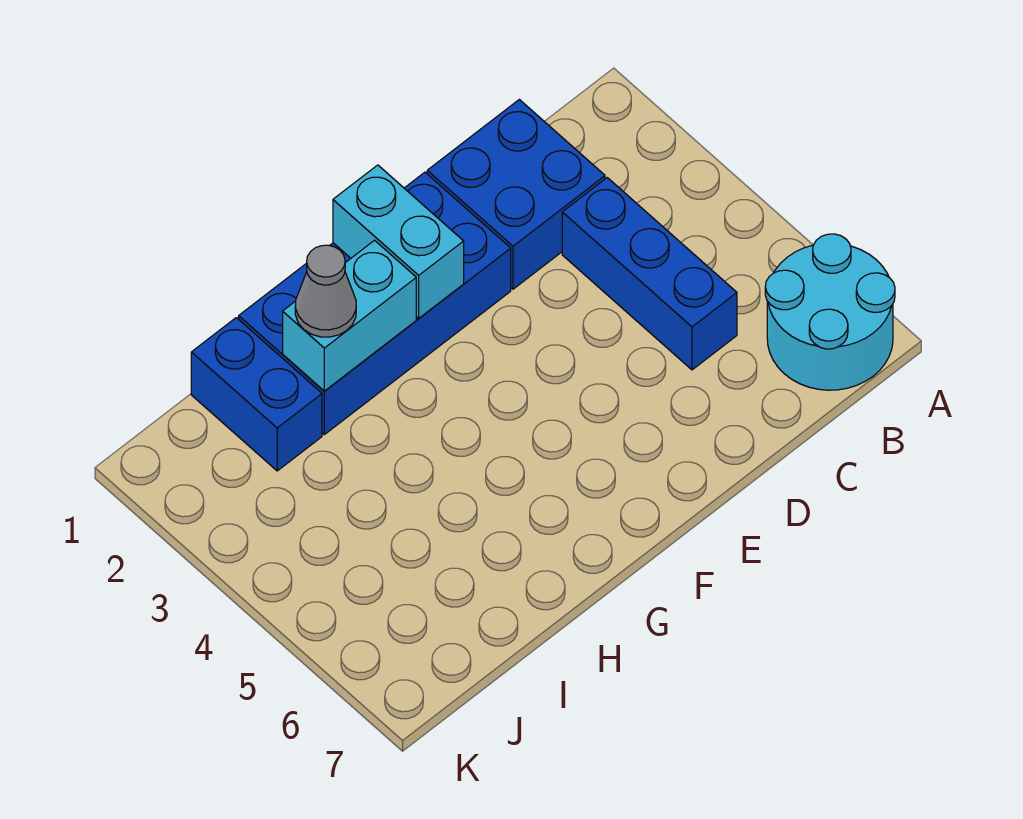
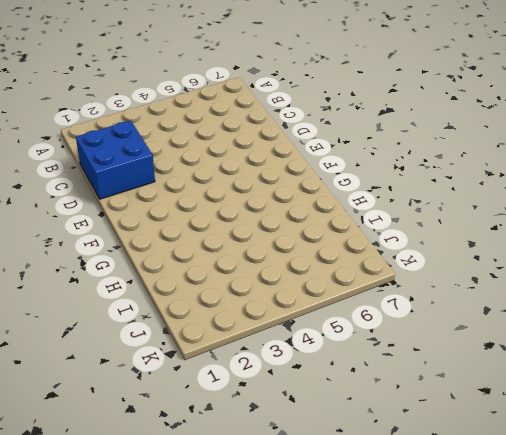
none -> cyan round brick A6:B7 level 1
none -> blue brick C3:C5 level 1

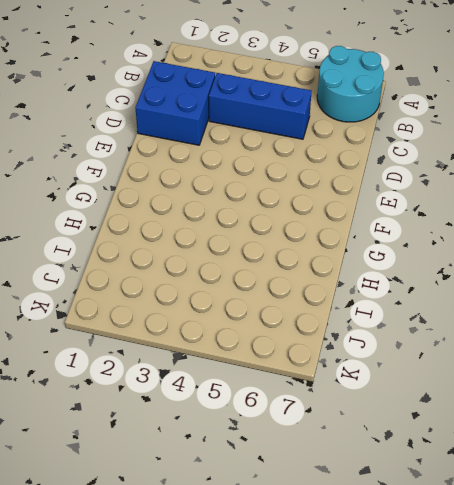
none -> blue brick E1:H2 level 1
none -> blue brick I1:I2 level 1

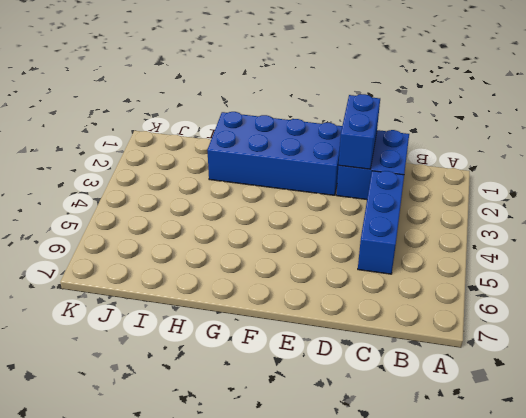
blue brick D1:D2 level 2 -> blue brick I1:I2 level 1
none -> cyan round brick A6:B7 level 1
none -> cyan brick F1:F2 level 2

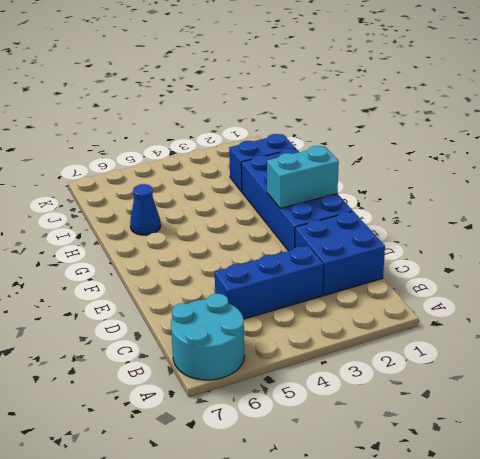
blue cone H6 level 1 -> none
none -> cyan brick G2:H2 level 2
none -> grey cone H2 level 3

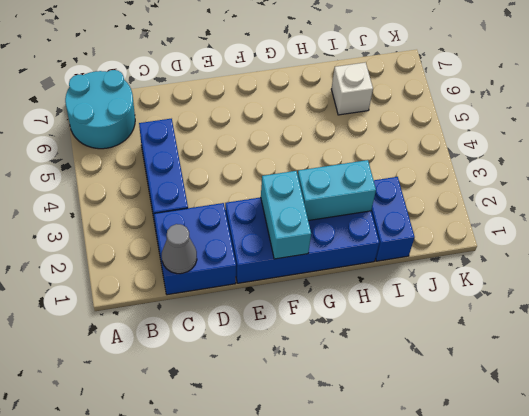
grey cone C1 level 2 -> grey cone H2 level 3
white brick I6 level 1 -> none

